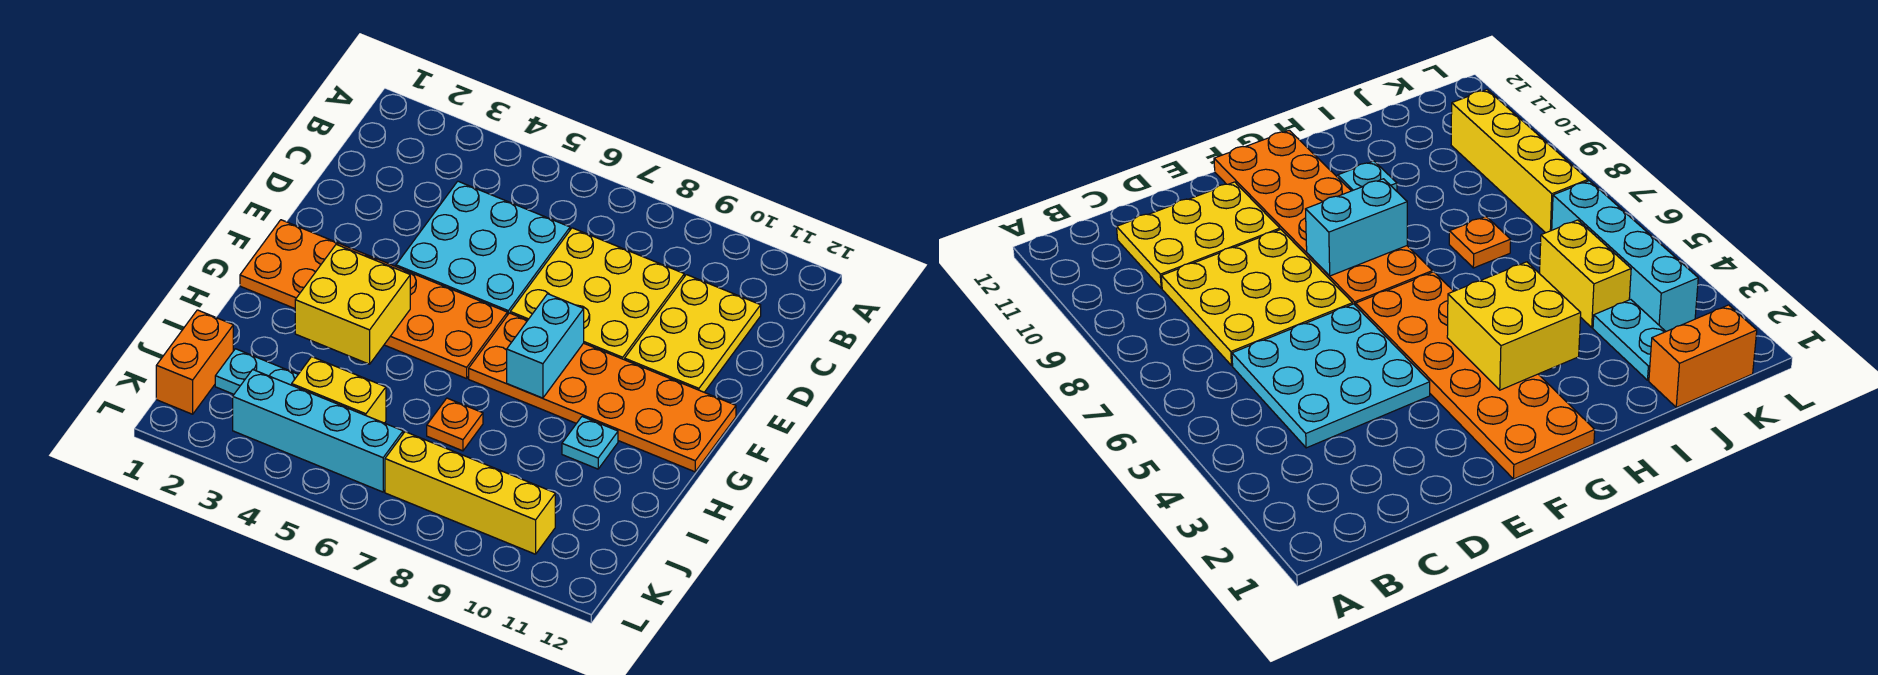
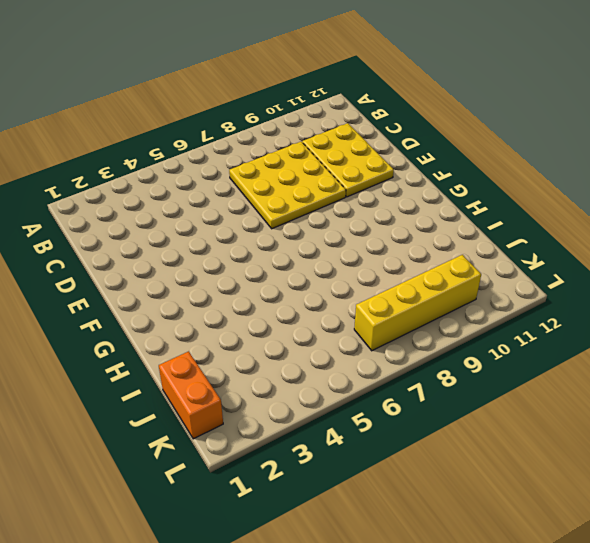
none -> cyan plate C4:E6 level 1
none -> orange plate F1:G6 level 1
none -> orange plate F7:G12 level 1

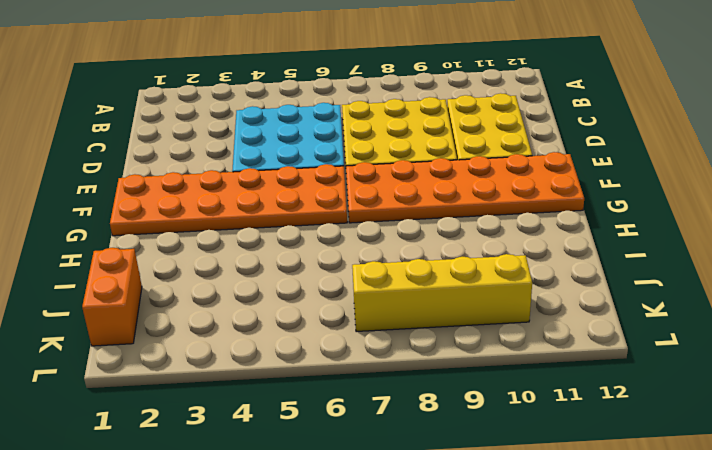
none -> cyan plate H10 level 1
none -> orange plate I7 level 1
none -> cyan plate J2:J3 level 1

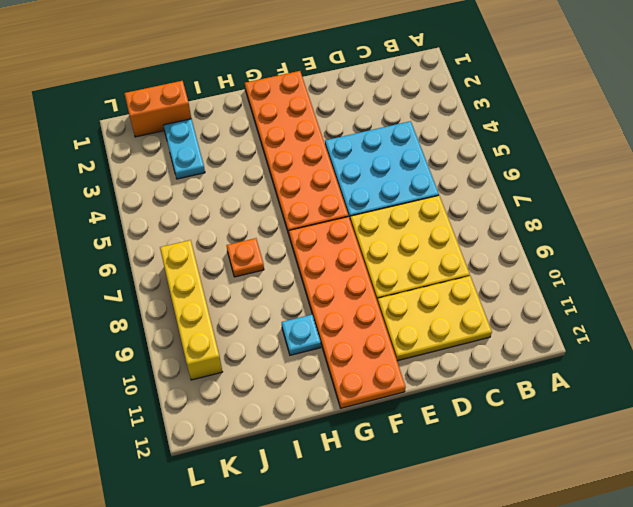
none -> yellow brick J4:J5 level 1
none -> cyan brick K3:K6 level 1
none -> cyan brick F8:G8 level 2

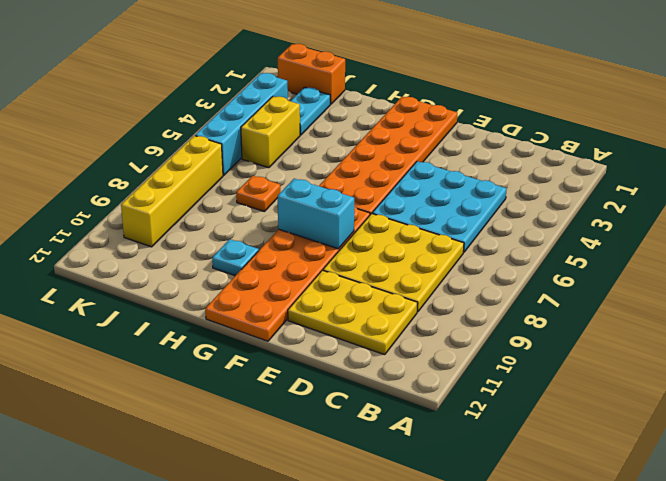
none -> yellow brick G3:H4 level 2

